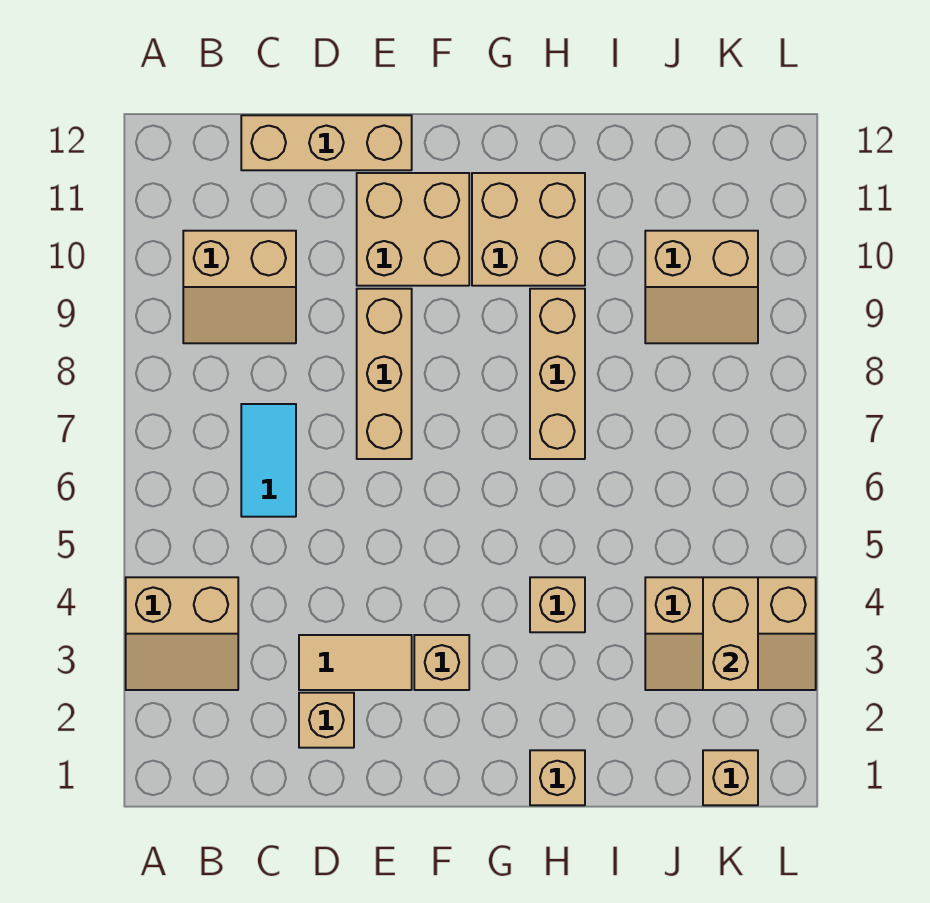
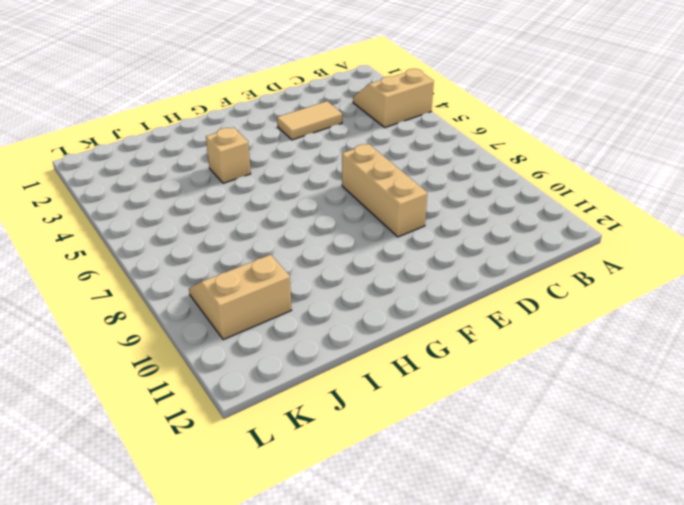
none -> tan slope B9:C10 level 1 top 10
none -> cyan tile C6:C7 level 1
none -> tan brick C12:E12 level 1

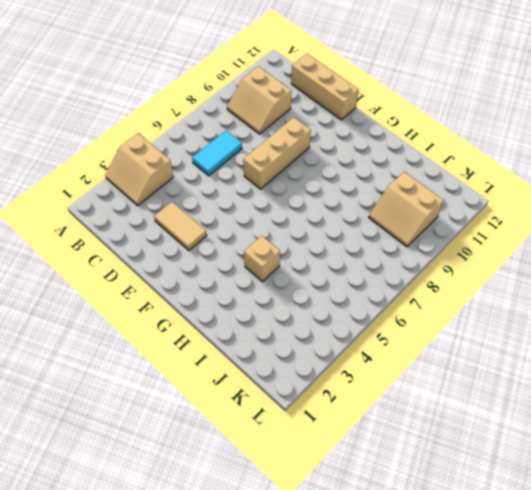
none -> tan brick D2 level 1
none -> tan brick E10:F11 level 1
none -> tan brick F3 level 1

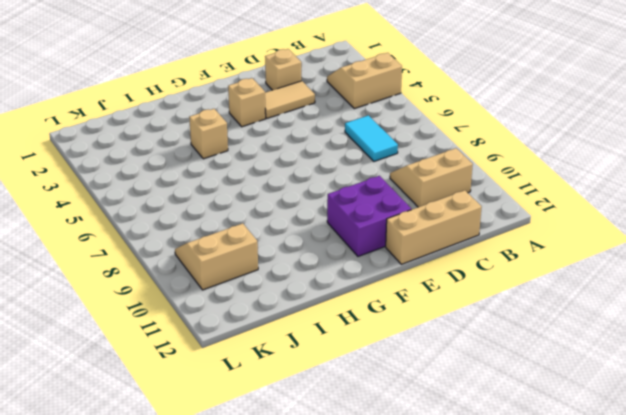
purple brick E10:F11 level 1 -> tan brick E10:F11 level 1
none -> tan brick E7:E9 level 1
none -> tan brick G10:H11 level 1
none -> tan brick H1 level 1

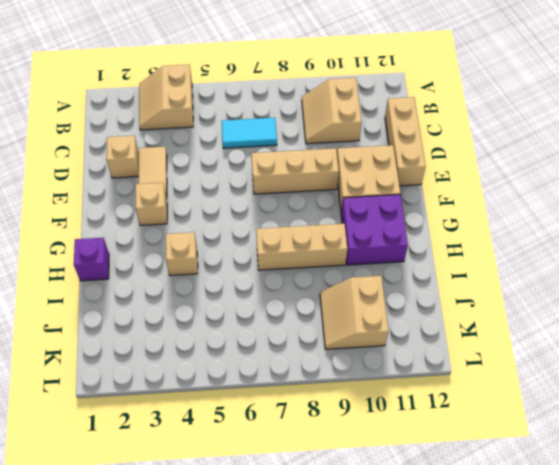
purple brick G10:H11 level 1 -> tan brick G10:H11 level 1
purple brick H1 level 1 -> tan brick H1 level 1
none -> tan slope J3:L4 level 1 top 4
none -> tan brick K1 level 1
none -> tan brick K3:K4 level 2

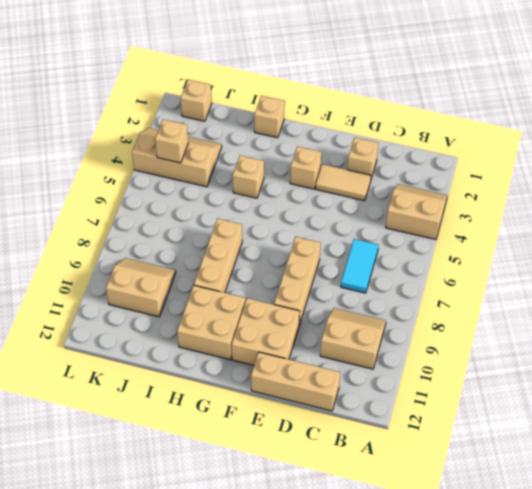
tan brick K4 level 2 -> tan brick K3:K4 level 2

